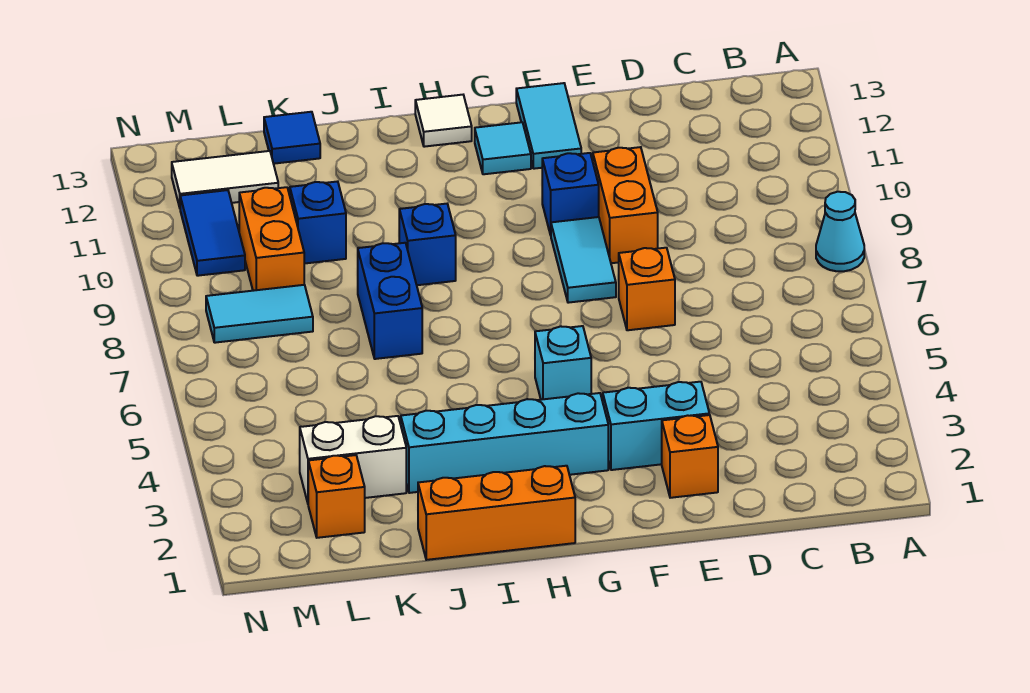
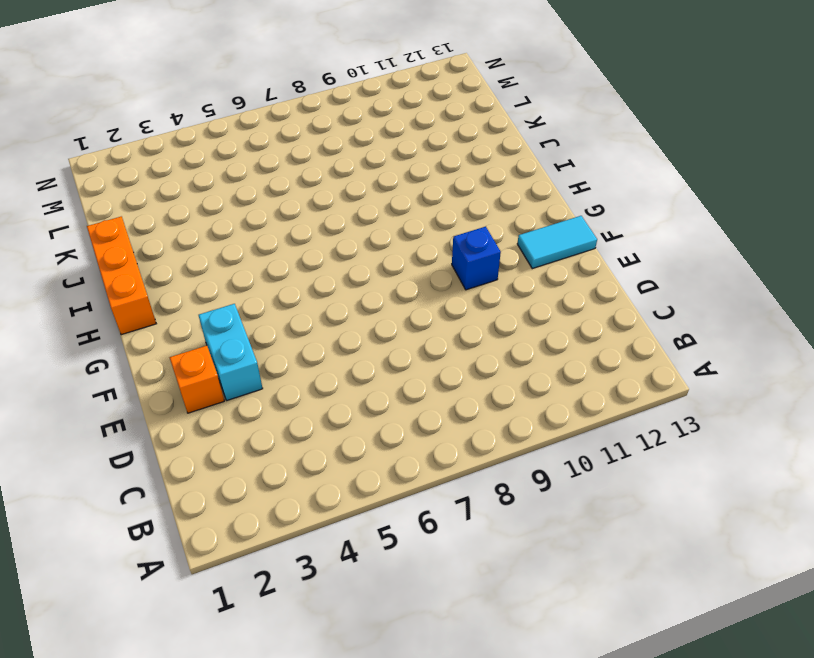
none -> cyan cone A8 level 1
none -> orange brick E7 level 1
none -> orange brick E9:E10 level 1

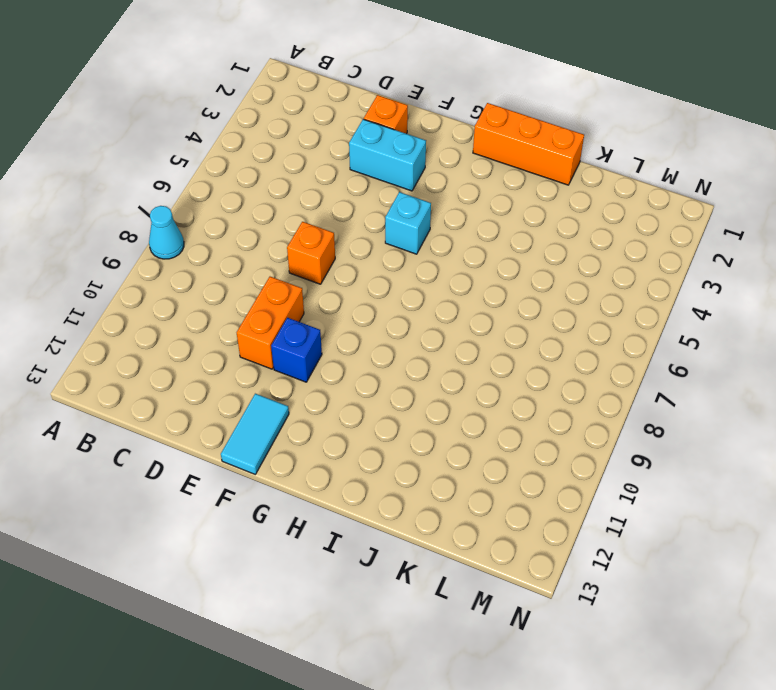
none -> cyan tile F8:F9 level 1
none -> cyan brick G3:J3 level 1
none -> cyan tile G12 level 1

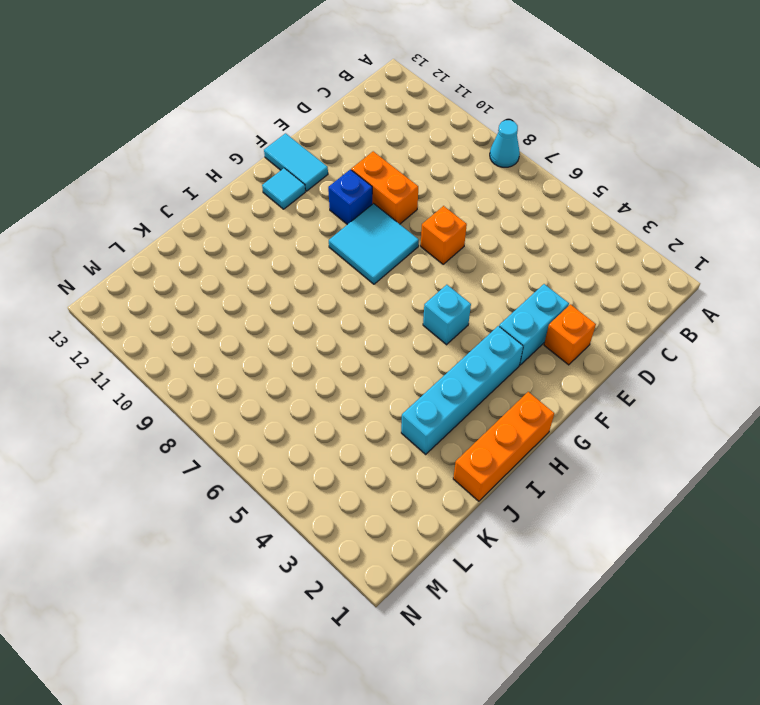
cyan tile F8:G9 level 1 -> cyan tile F8:F9 level 1
none -> white tile H13 level 1
none -> blue brick I9 level 1
none -> blue brick J7:J8 level 1

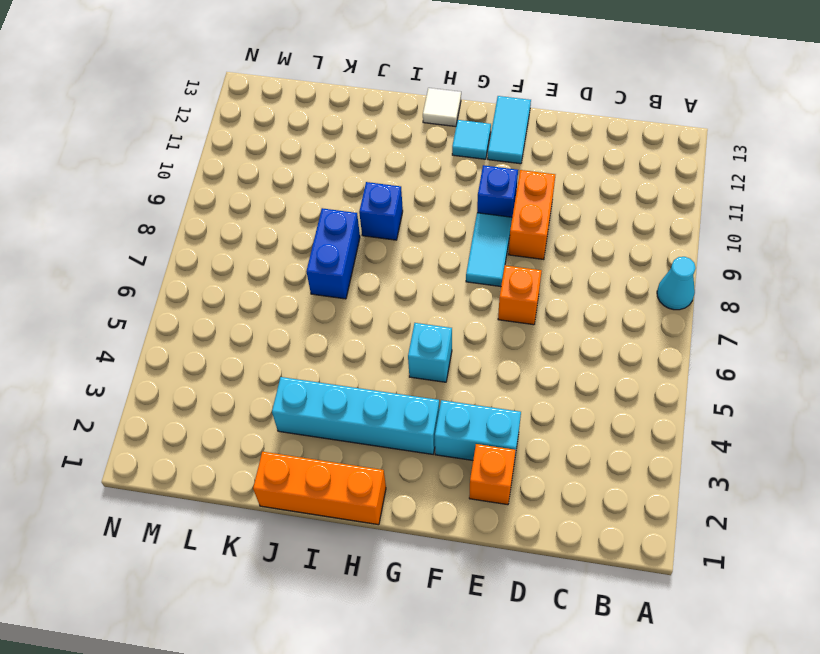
none -> white brick K3:L3 level 1
none -> blue brick K10 level 1
none -> blue tile K13 level 1

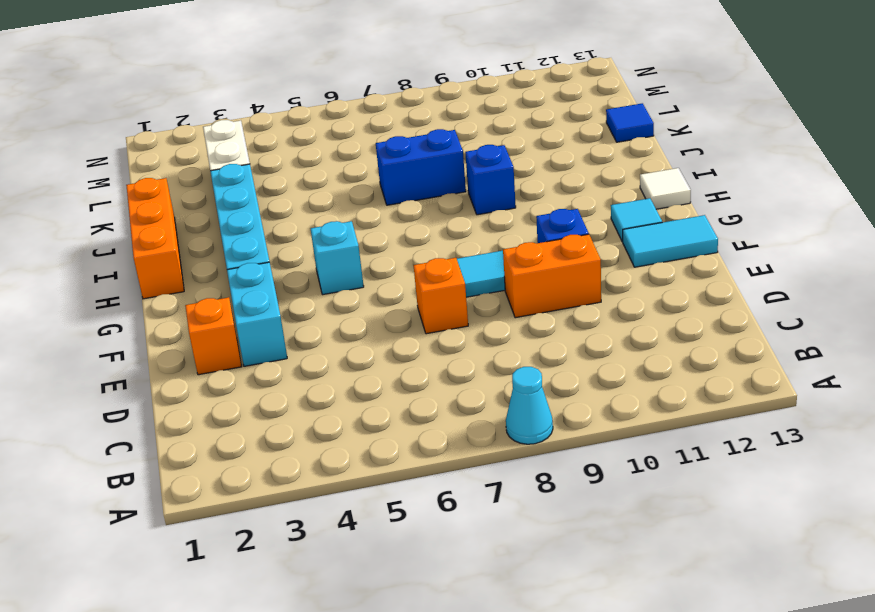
none -> blue brick K10 level 1
none -> orange brick L2 level 1
none -> cyan tile L8:M8 level 1

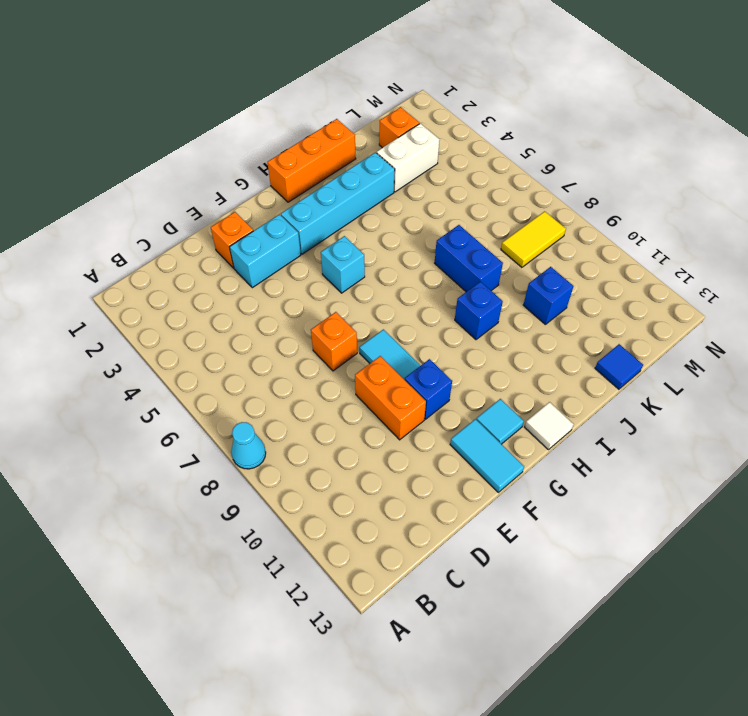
yellow tile L8:M8 level 1 -> cyan tile L8:M8 level 1
none -> orange brick L9:L10 level 1
none -> white tile L12:M12 level 1
none -> blue tile M10:M11 level 1

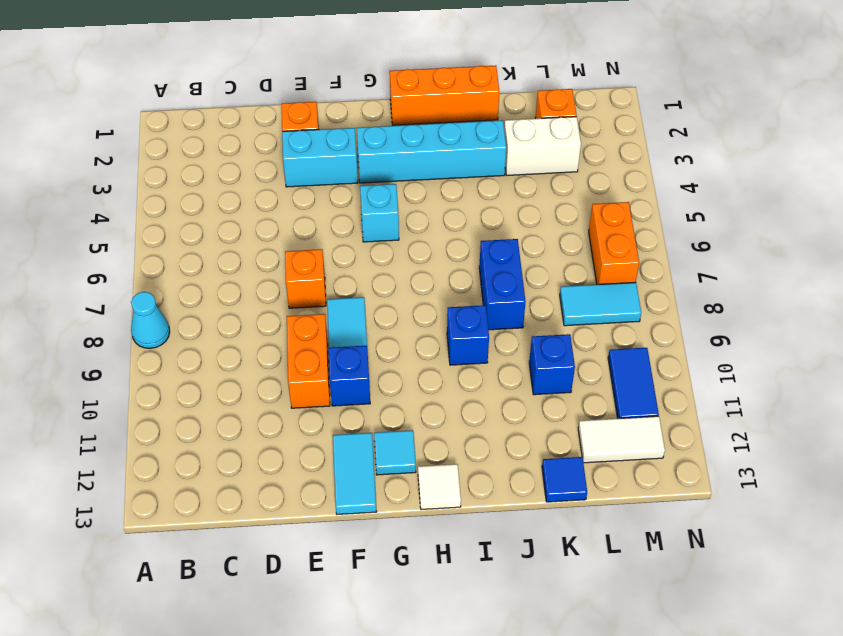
orange brick M6:M7 level 1 -> orange brick L9:L10 level 1

